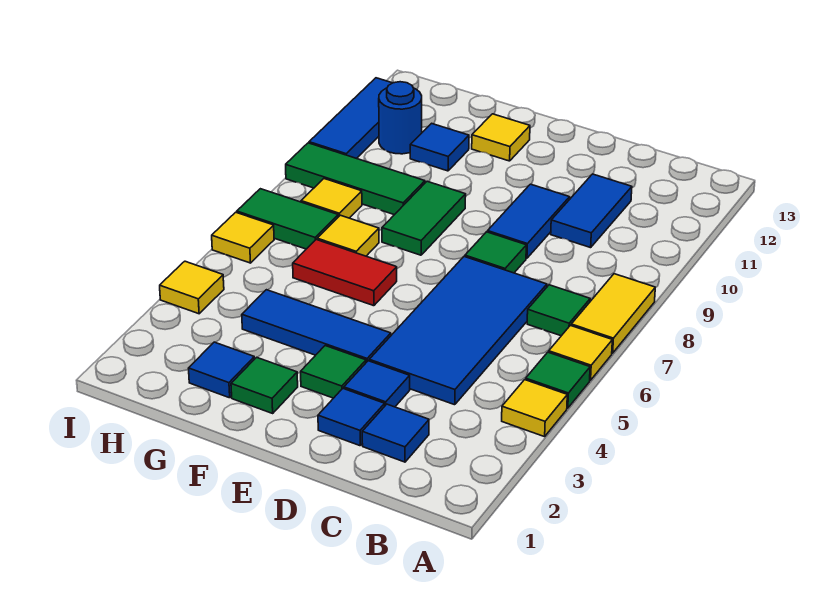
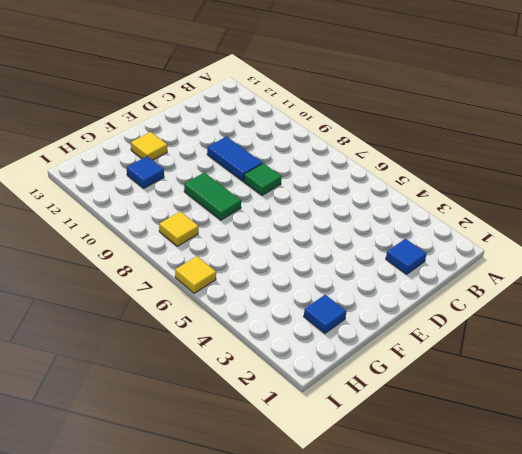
none -> yellow tile A4 level 1
none -> green tile A5 level 1
none -> yellow tile A6 level 1

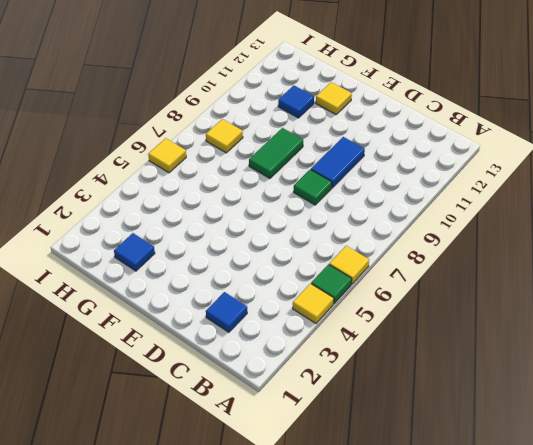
none -> yellow tile A7:A8 level 1
none -> green tile B7 level 1
none -> blue tile C4:D7 level 1

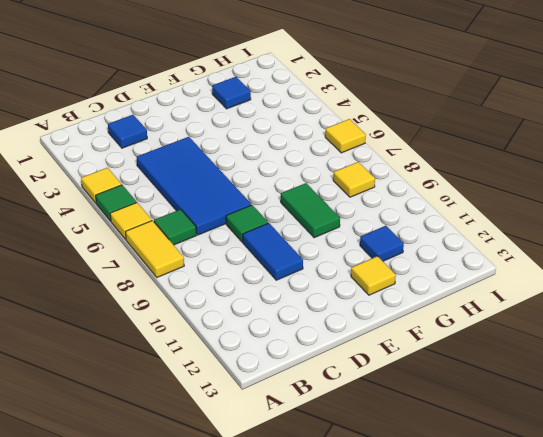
none -> blue tile C10:C11 level 1
none -> blue tile D2 level 1
none -> blue tile D3 level 1

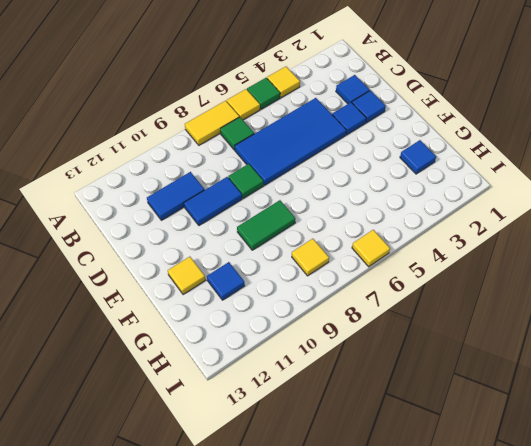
none -> green tile E3 level 1
none -> blue tile E4:G4 level 1
none -> green tile F2 level 1

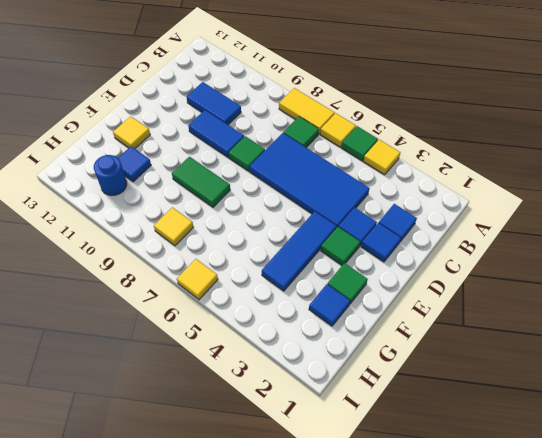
none -> red tile F6:G6 level 1
none -> yellow tile G7 level 1
none -> green tile G9:I9 level 1

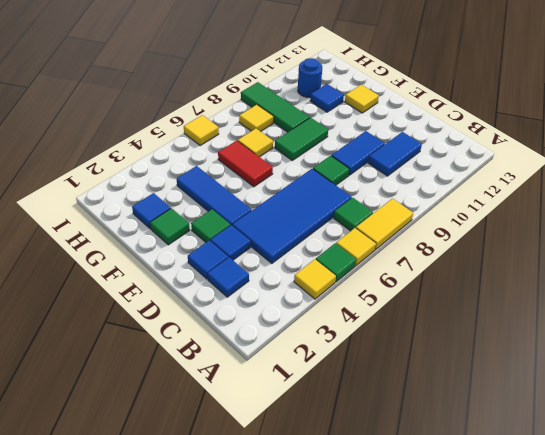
none -> green tile H7:I7 level 1
none -> yellow tile I4 level 1
none -> blue tile I10:I12 level 1

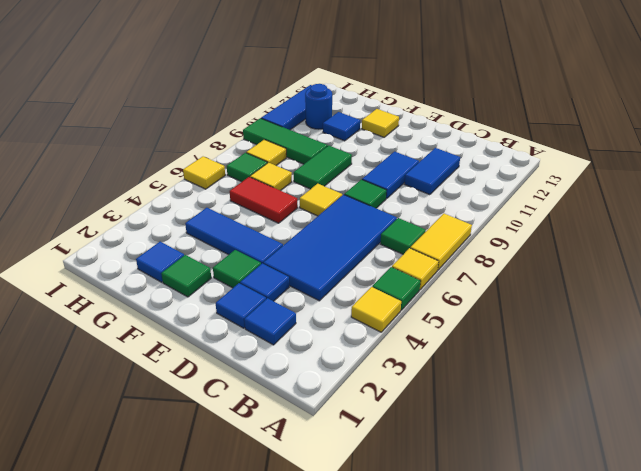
yellow tile E7 level 1 -> yellow tile I4 level 1
green tile H7 level 1 -> green tile H7:I7 level 1

